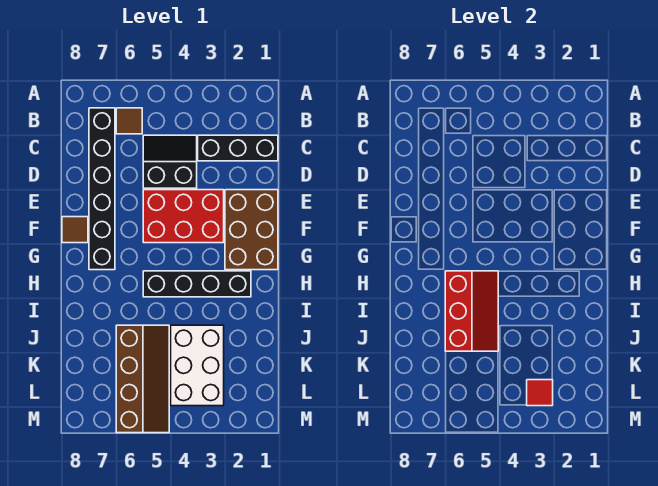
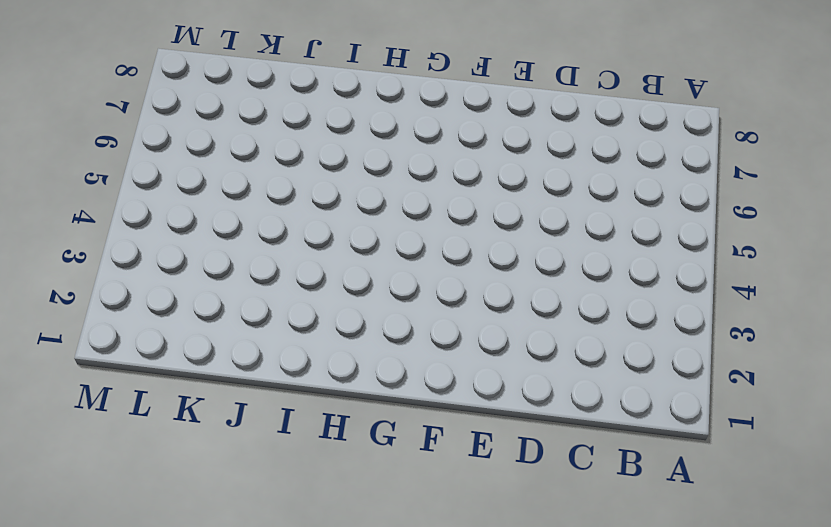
none -> brown tile B6 level 1
none -> black brick B7:G7 level 1
none -> black brick C1:C3 level 1

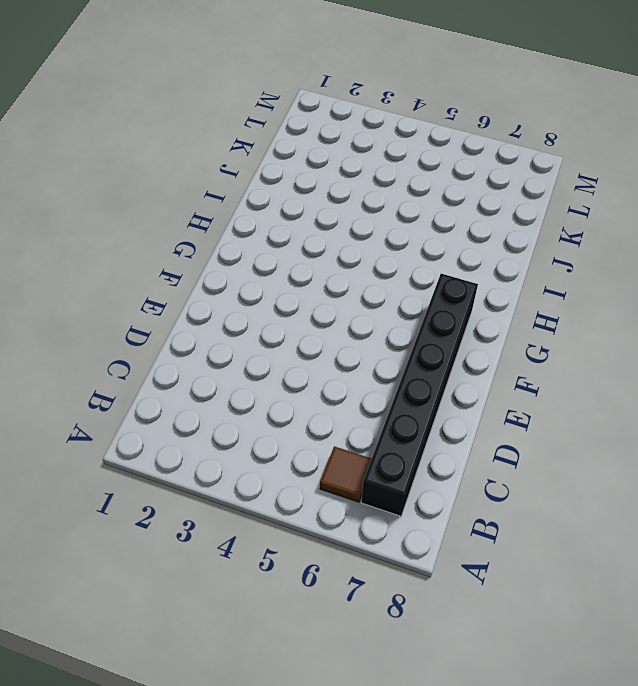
none -> black brick C1:C3 level 1
none -> black slope C4:D5 level 1 top D
none -> brown brick E1:G2 level 1

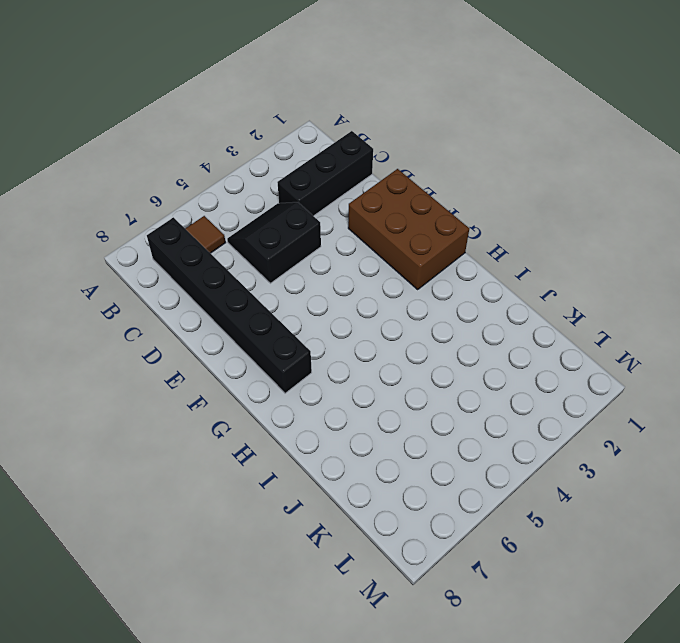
none -> red brick E3:F5 level 1
none -> brown tile F8 level 1
none -> black brick H2:H5 level 1

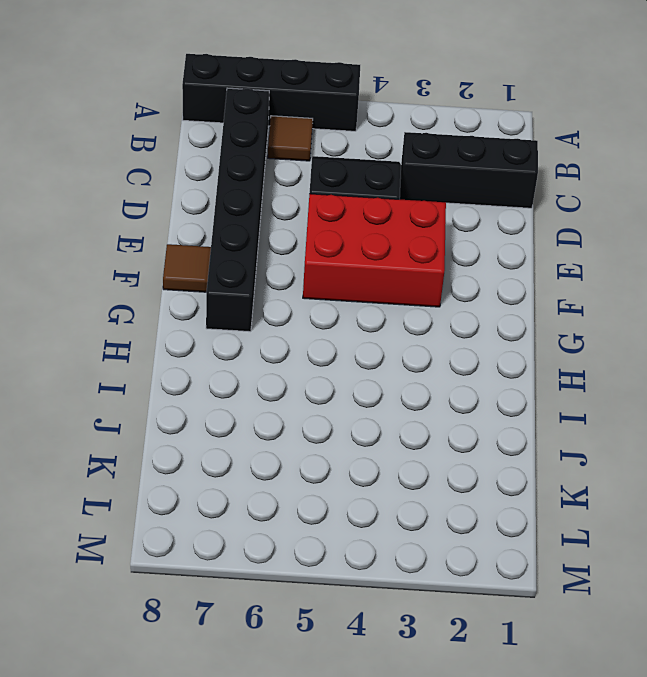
black brick A5:A8 level 1 -> black brick H2:H5 level 1
none -> brown brick E1:G2 level 1
none -> white brick J3:L4 level 1
none -> brown slope J5:M6 level 1 top 6

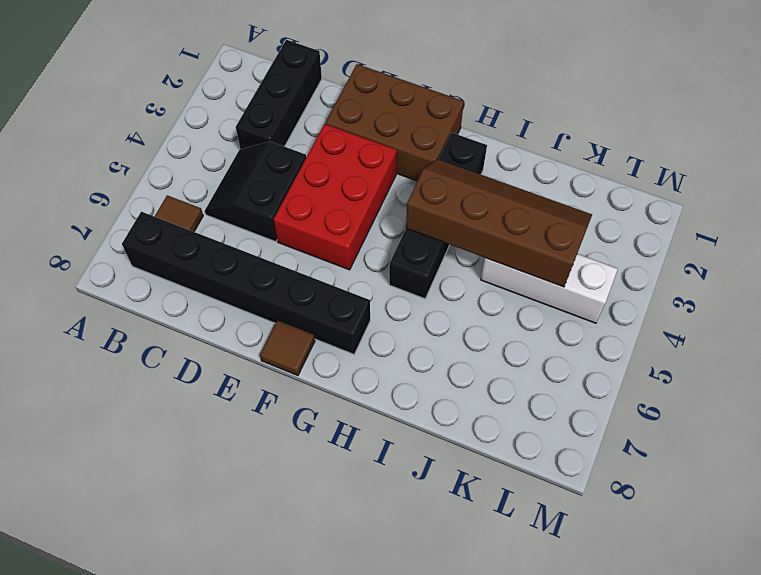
brown slope H3:K4 level 2 top 4 -> brown slope J5:M6 level 1 top 6
white brick J4:L4 level 1 -> white brick J3:L4 level 1
none -> red slope H5:J6 level 2 top 6
none -> red tile L3 level 2

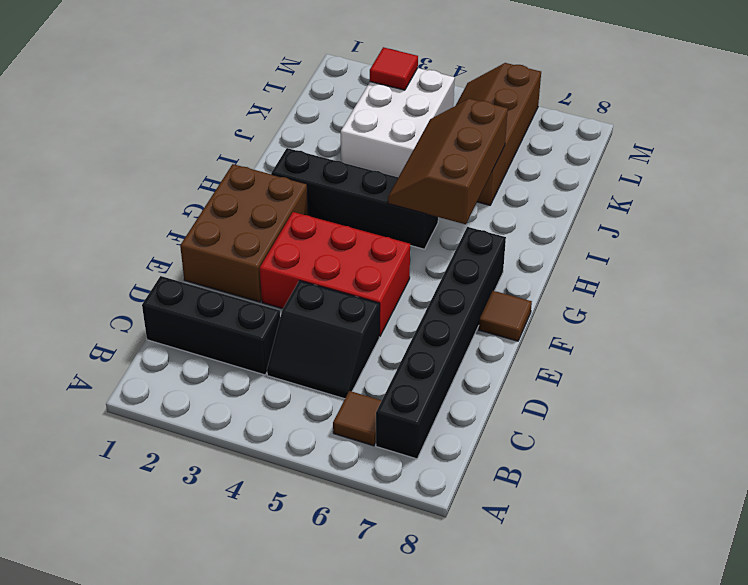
brown slope H5:J6 level 2 top 6 -> red slope H5:J6 level 2 top 6

